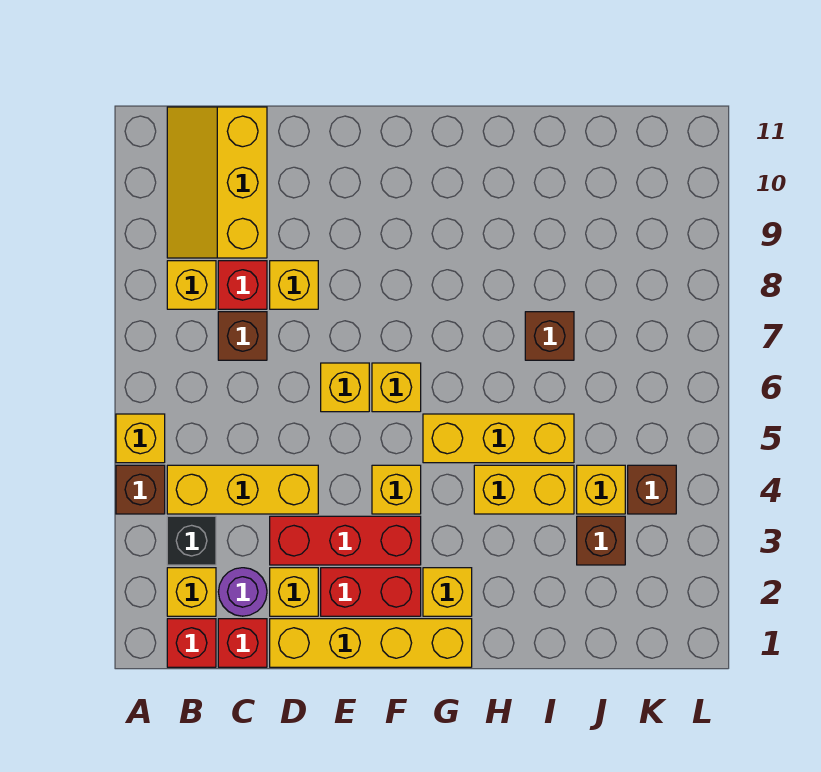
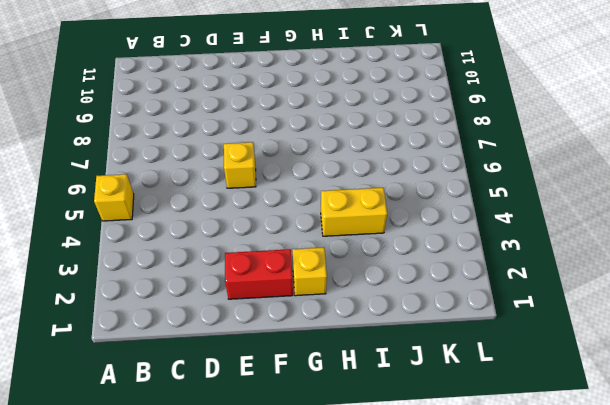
none -> brown brick A4 level 1
none -> red brick B1 level 1
none -> yellow brick B2 level 1

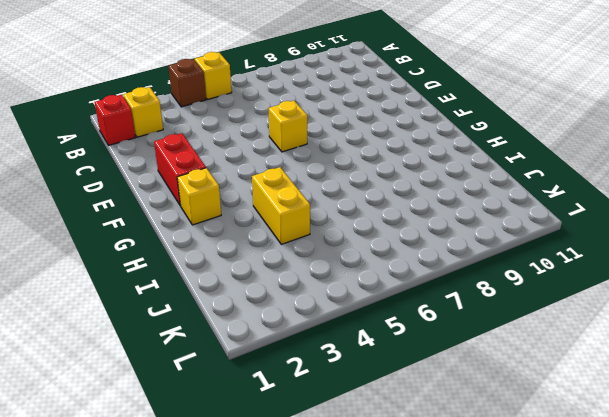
none -> black brick B3 level 1
none -> yellow brick B4:D4 level 1
none -> yellow brick B8 level 1

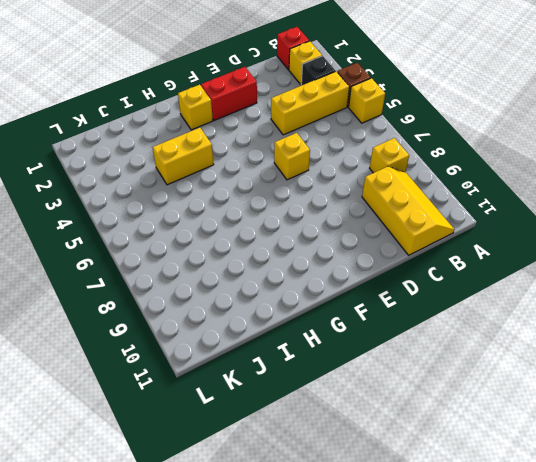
none -> red brick C1 level 1
none -> purple round brick C2 level 1
none -> brown brick C7 level 1

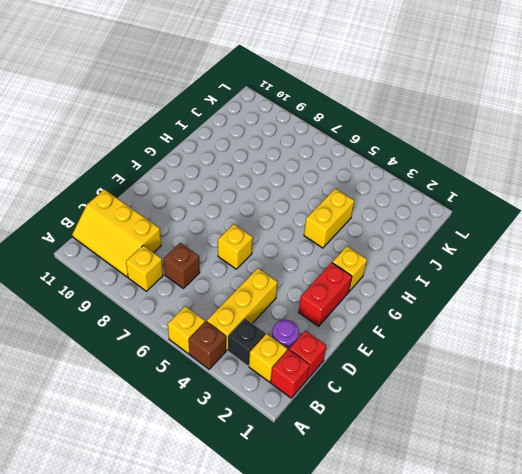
none -> red brick C8 level 1
none -> yellow brick D1:G1 level 1
none -> yellow brick D2 level 1

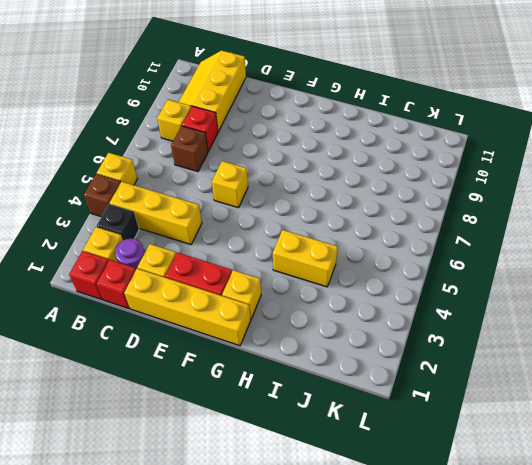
none -> red brick D3:F3 level 1
none -> yellow brick D8 level 1
none -> yellow brick F4 level 1

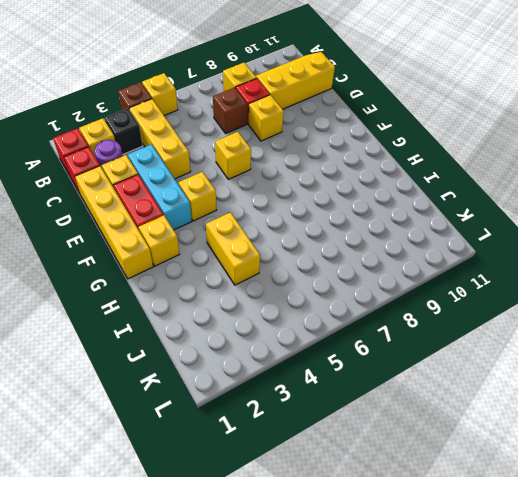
cyan brick D3:F3 level 1 -> red brick D3:F3 level 1
none -> yellow brick F6 level 1
none -> yellow brick G5:I5 level 1
none -> brown brick I7 level 1

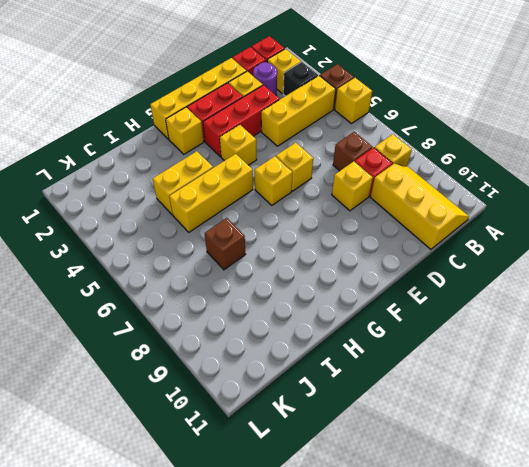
none -> brown brick J3 level 1
none -> yellow brick J4 level 1
none -> brown brick K4 level 1

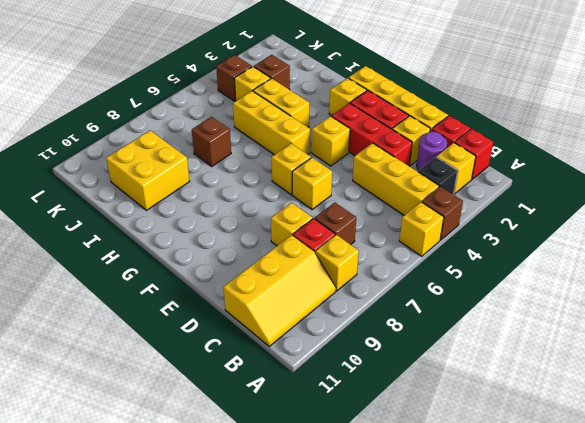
yellow brick I9:J10 level 1 -> none

